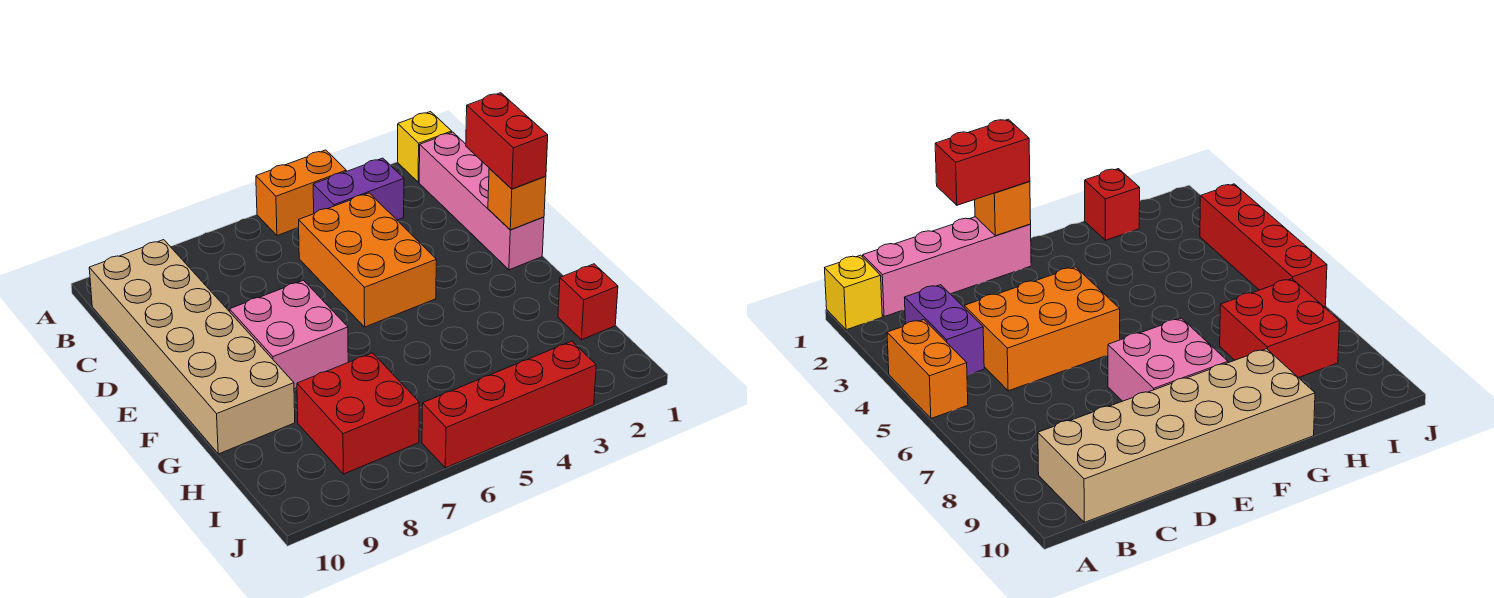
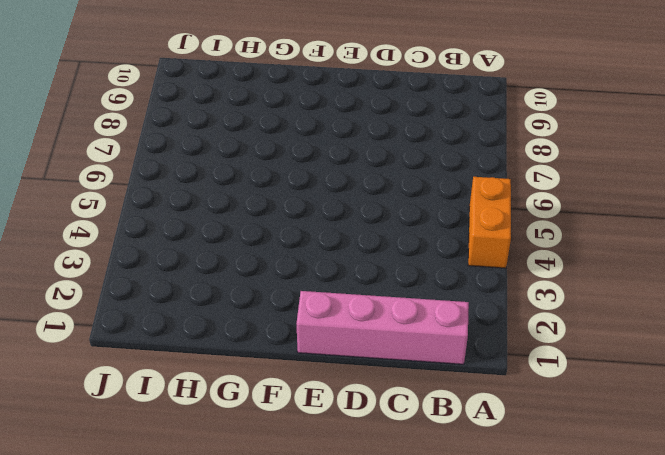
none -> yellow brick A1 level 1
none -> purple brick B3:B4 level 1
none -> tan brick B9:G10 level 1

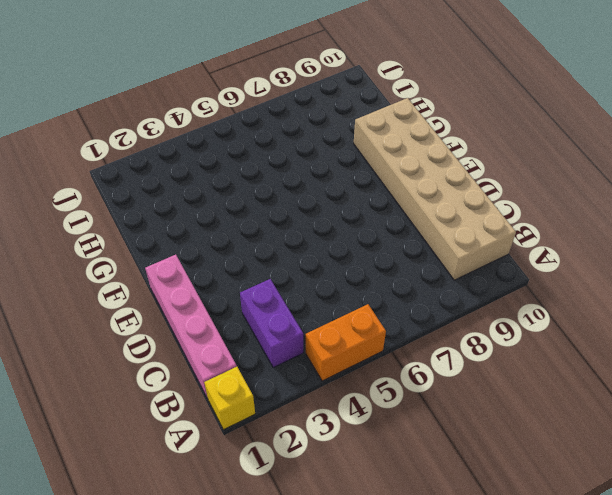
purple brick B3:C3 level 1 -> purple brick B3:B4 level 1
none -> orange brick C4:E5 level 1
none -> pink brick E7:F8 level 1
none -> red brick H1 level 1

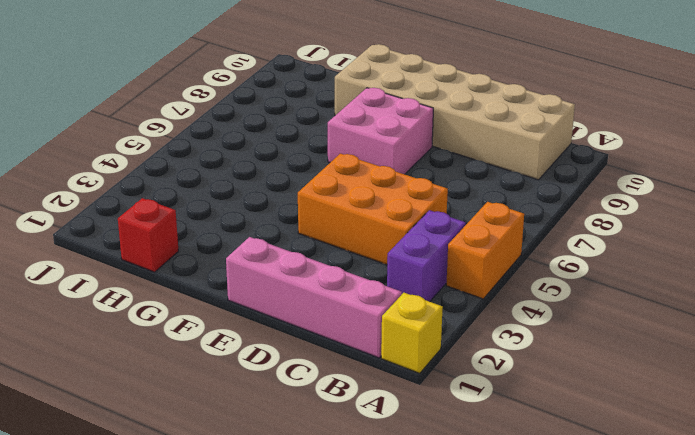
none -> red brick H7:I8 level 1
none -> red brick J3:J6 level 1
none -> orange brick E1 level 2

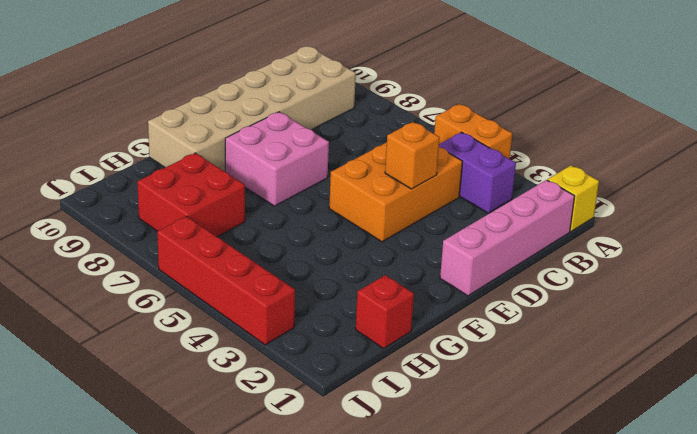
orange brick D4 level 2 -> orange brick E1 level 2
none -> red brick D1:E1 level 3

